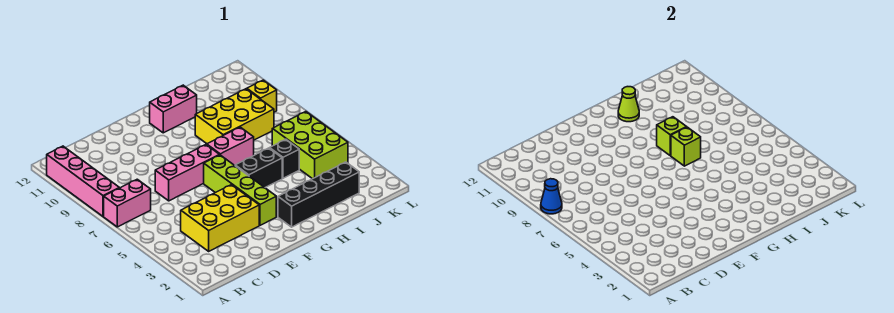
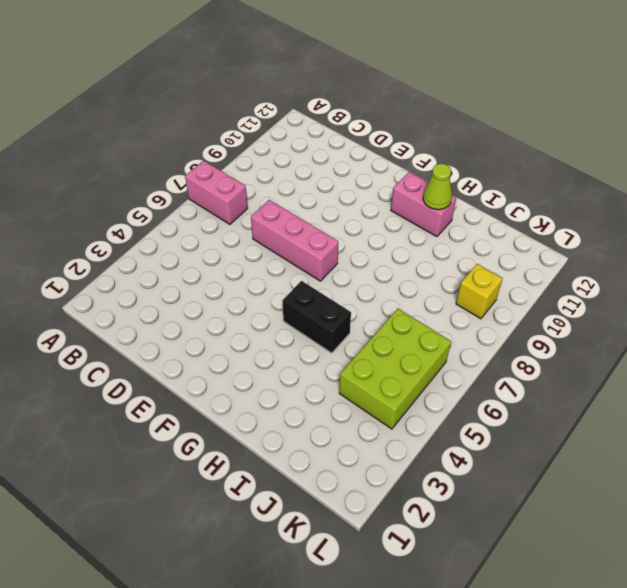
none -> pink brick A8:A11 level 1
none -> yellow brick C3:E4 level 1
none -> lime brick F3:F6 level 1

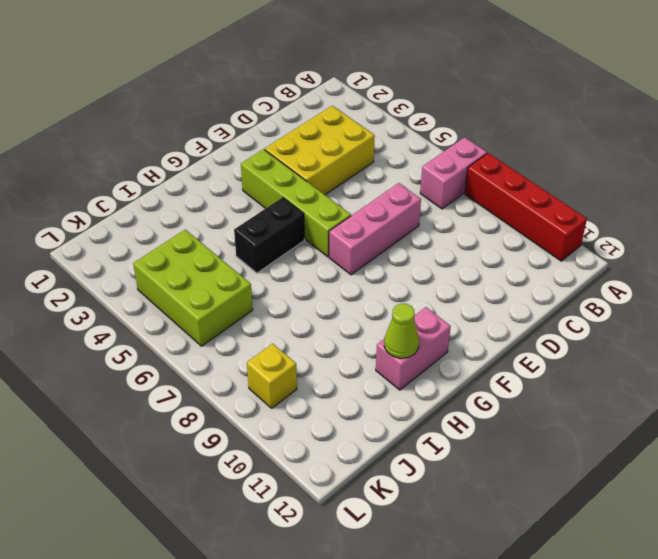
red brick A8:A11 level 1 -> pink brick A8:A11 level 1
none -> black brick G2:J2 level 1
none -> pink brick G7:H7 level 1
none -> yellow brick H8:J9 level 1

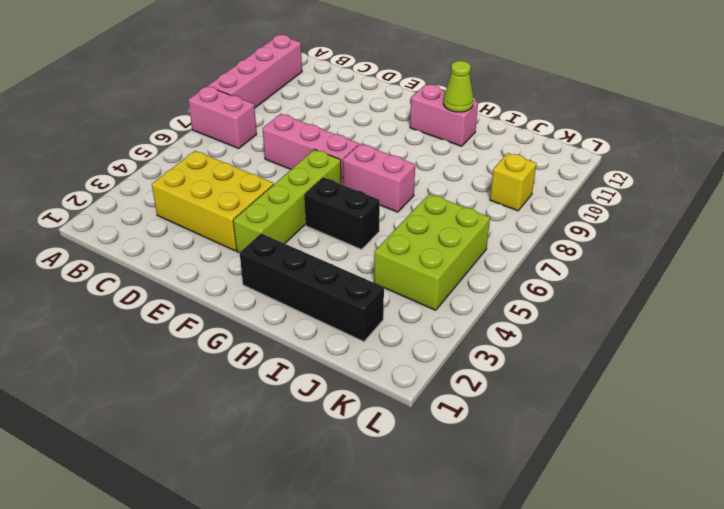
none -> yellow brick H8:J9 level 1
none -> black brick I5 level 1
none -> blue cone A8 level 2

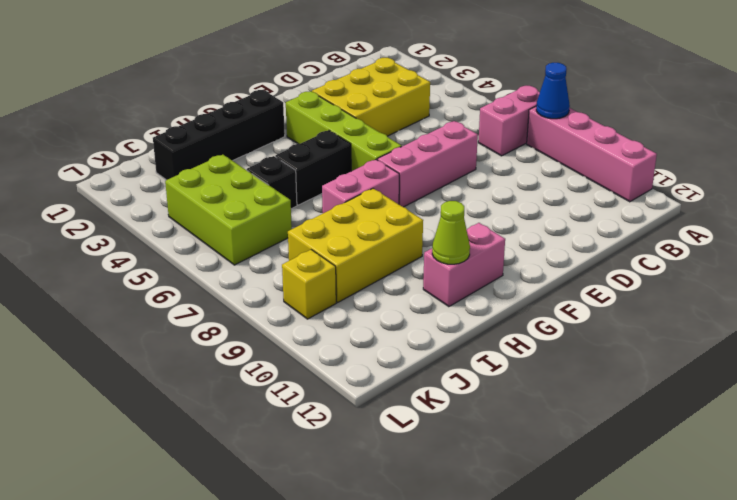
none -> lime brick H7 level 2
none -> lime brick H8 level 2

